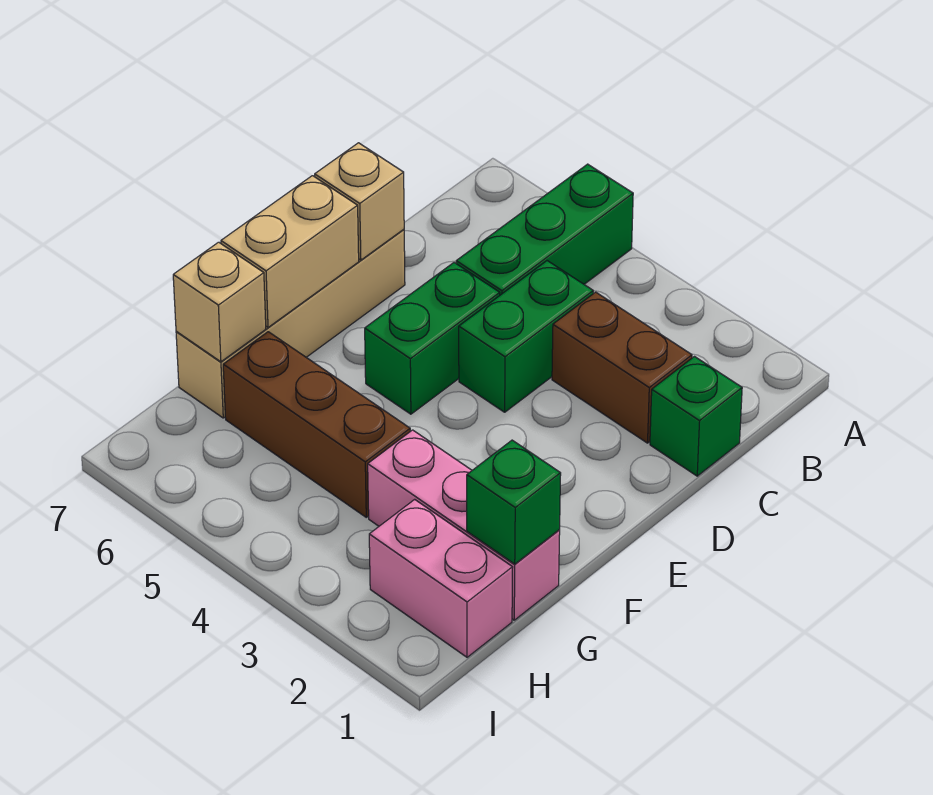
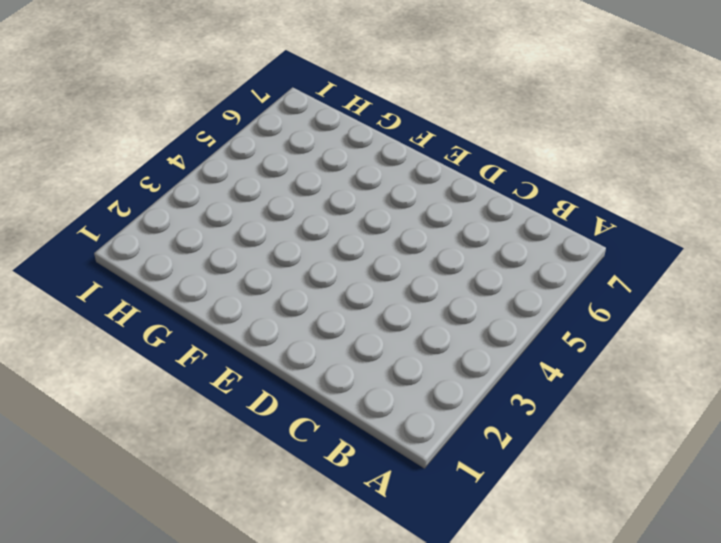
none -> green brick A5:C5 level 1
none -> green brick C1 level 1
none -> brown brick C2:C3 level 1

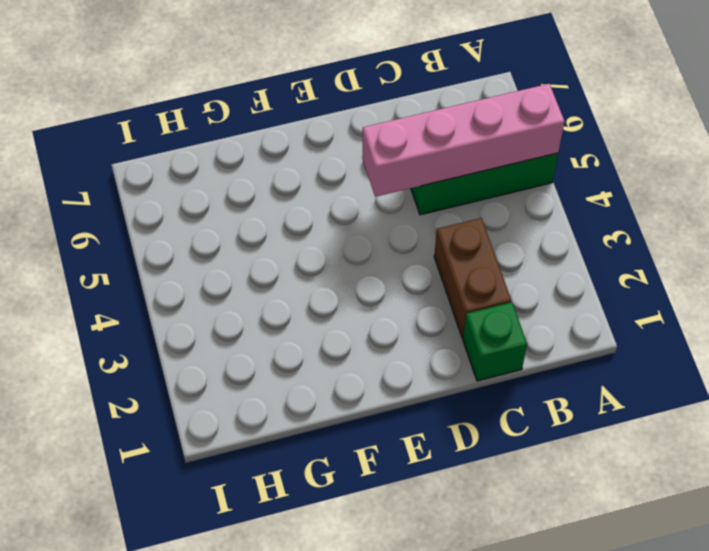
pink brick A5:D5 level 2 -> none
none -> green brick C4:D4 level 1
none -> green brick D5:E5 level 1
none -> tan brick D7:G7 level 1

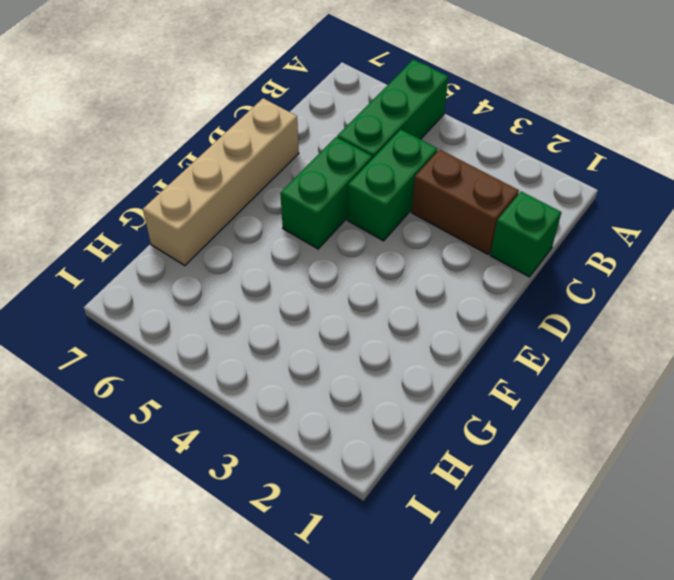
none -> pink brick G1:G3 level 1
none -> brown brick G4:G6 level 1
none -> pink brick H1:H2 level 1

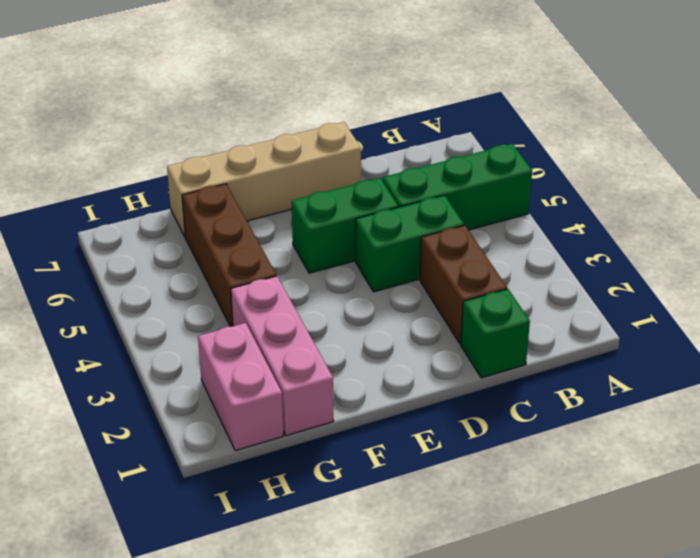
none -> tan brick D7 level 2
none -> tan brick E7:F7 level 2
none -> green brick G1 level 2

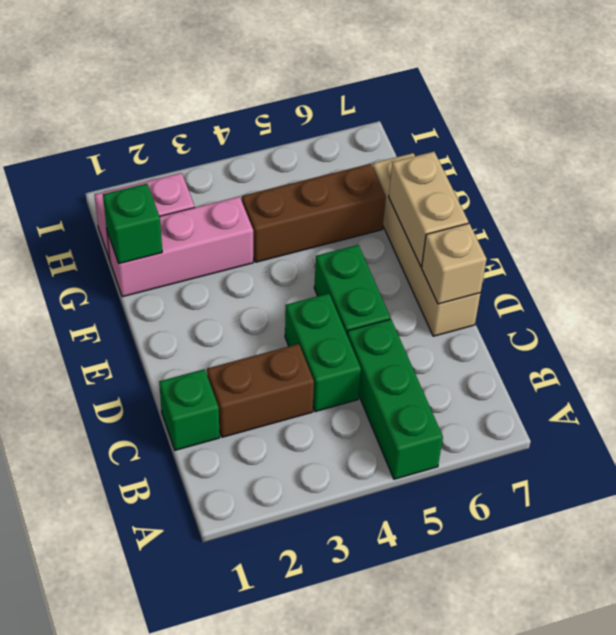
none -> tan brick G7 level 2

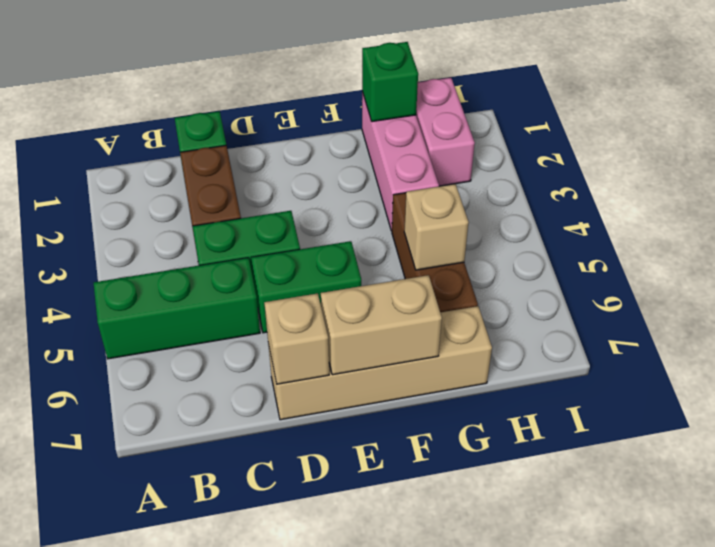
tan brick G5 level 2 -> tan brick G7 level 2

